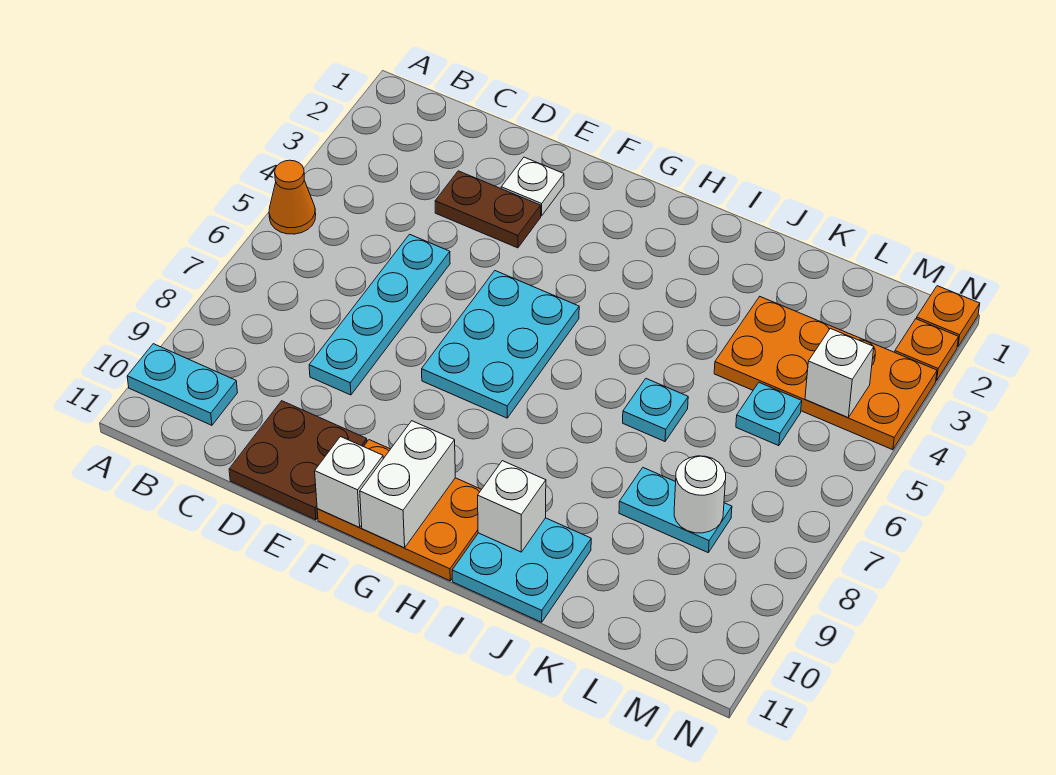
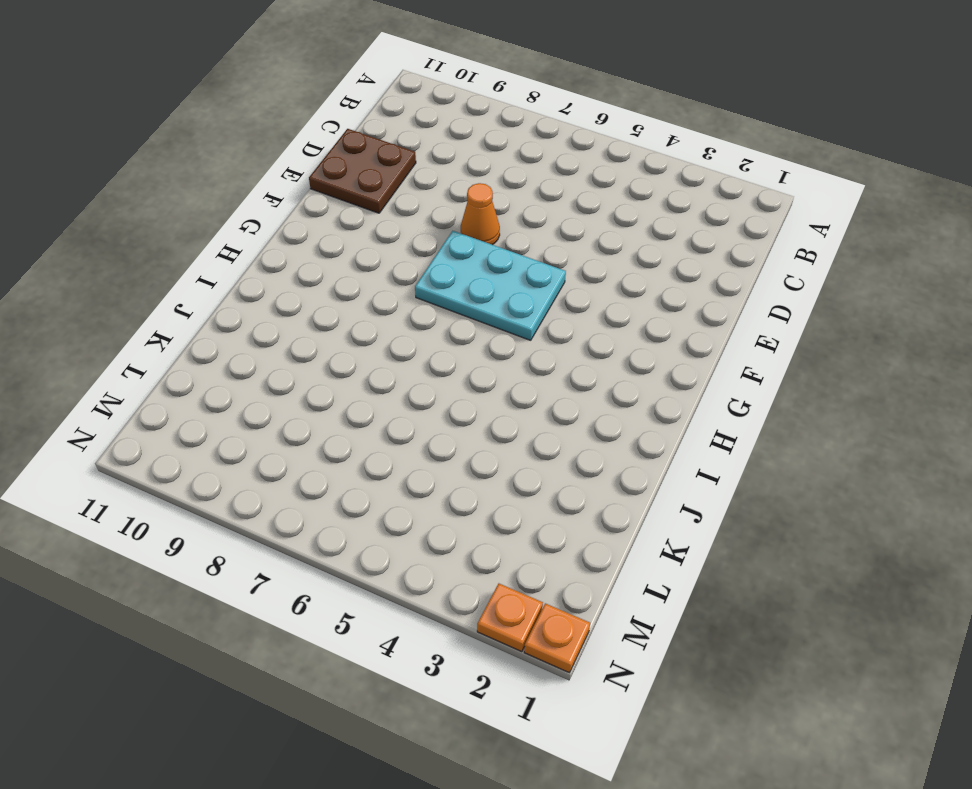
orange cone E7 level 1 -> orange cone A5 level 1
none -> cyan plate A10:B10 level 1
none -> brown plate D3:E3 level 1
none -> cyan plate D5:D8 level 1

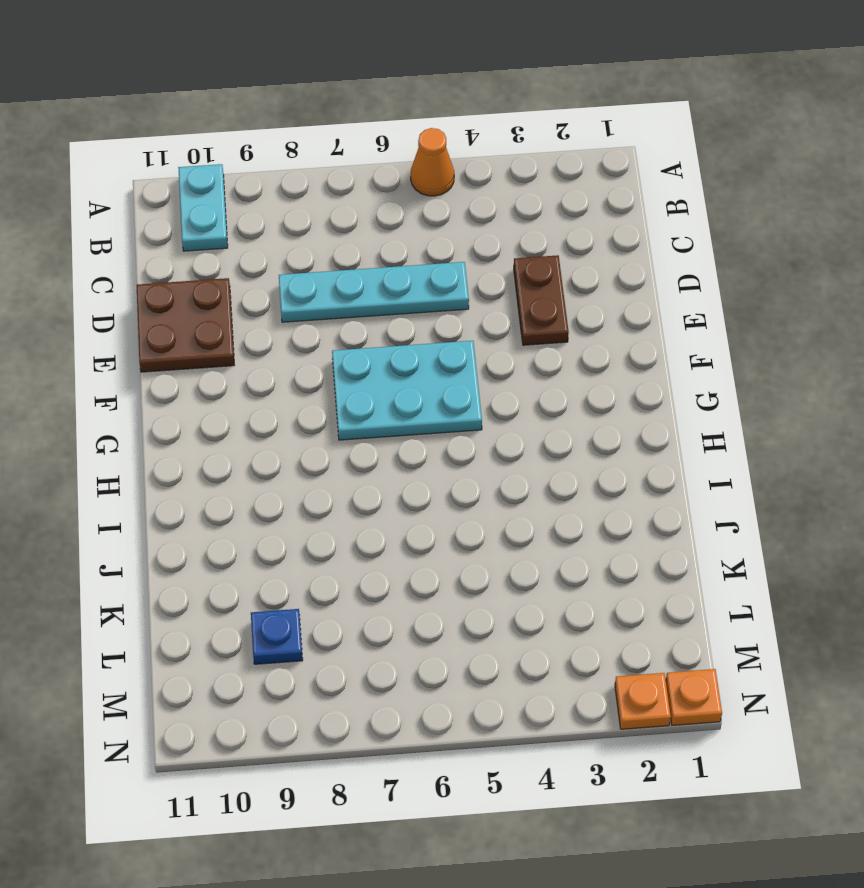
blue plate L9 level 1 -> none
none -> white plate E2 level 1
none -> orange plate F10:H11 level 1
none -> cyan plate I10:J11 level 1

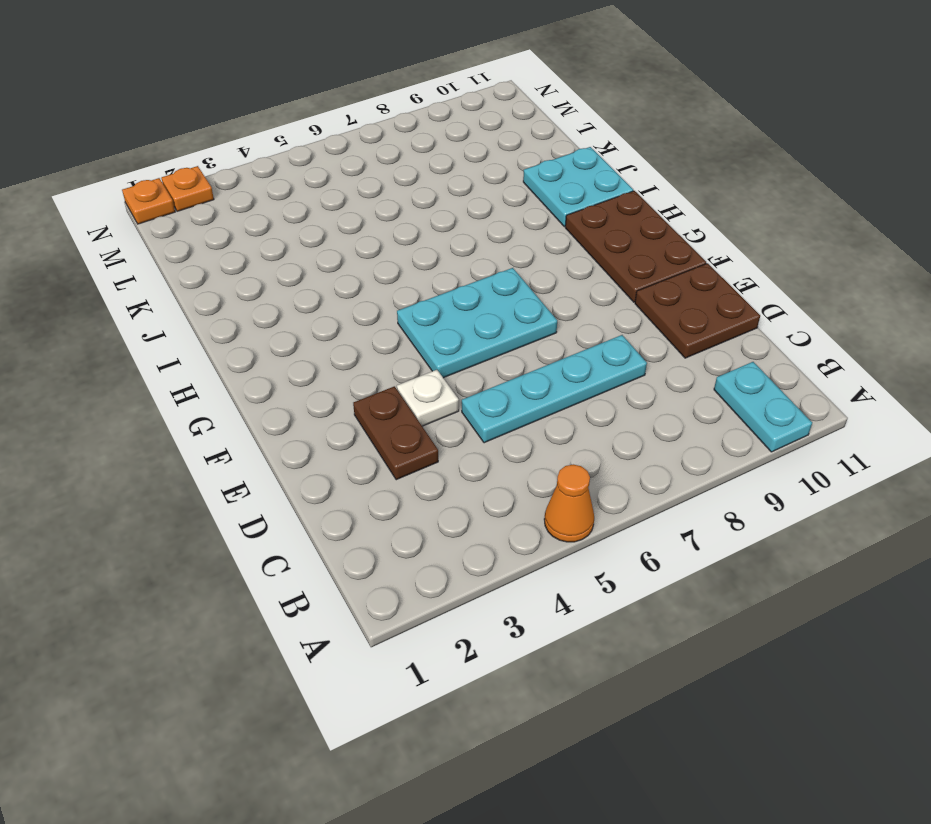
white plate E4 level 1 -> white plate E2 level 1
brown plate F10:H11 level 1 -> orange plate F10:H11 level 1
none -> cyan plate J6 level 1
none -> orange plate K3:N4 level 1
none -> cyan plate K8:L8 level 1

